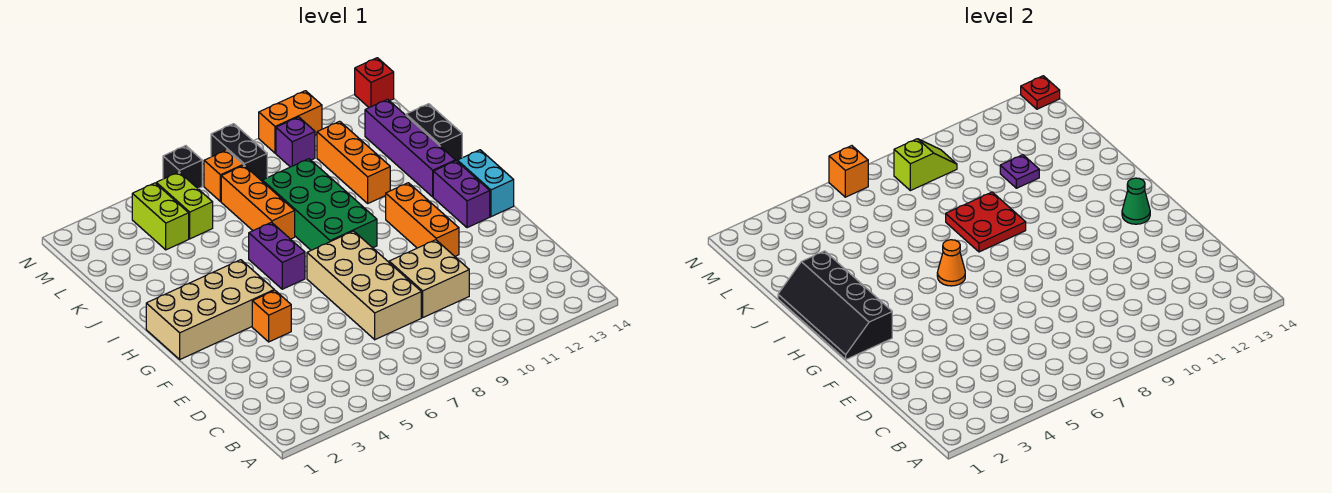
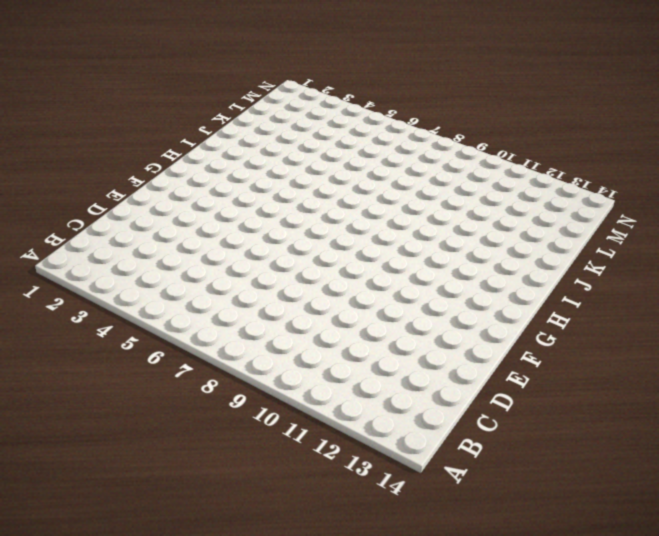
none -> tan brick D7:G8 level 1
none -> tan brick D9:E10 level 1
none -> orange brick F4 level 1

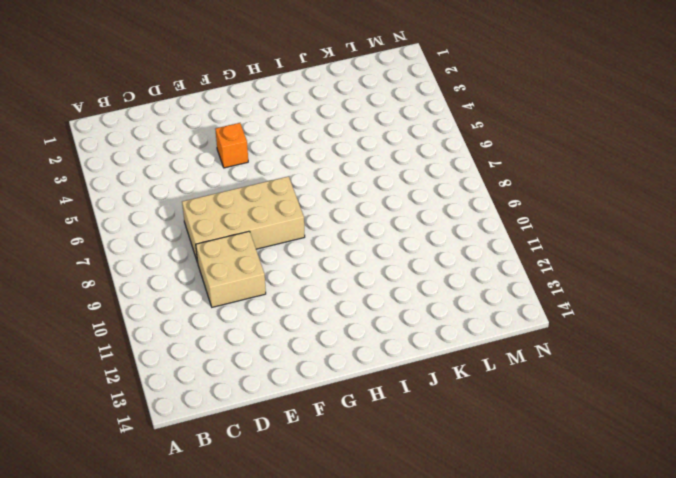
none -> orange brick F11:H11 level 1
none -> tan brick G1:H4 level 1
none -> purple brick G13:H13 level 1

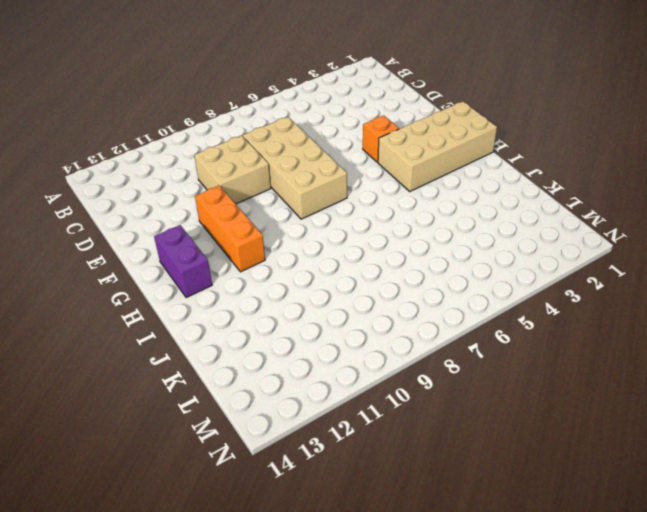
none -> cyan brick G14:H14 level 1
none -> purple brick H6:I6 level 1
none -> green brick H8:K9 level 1

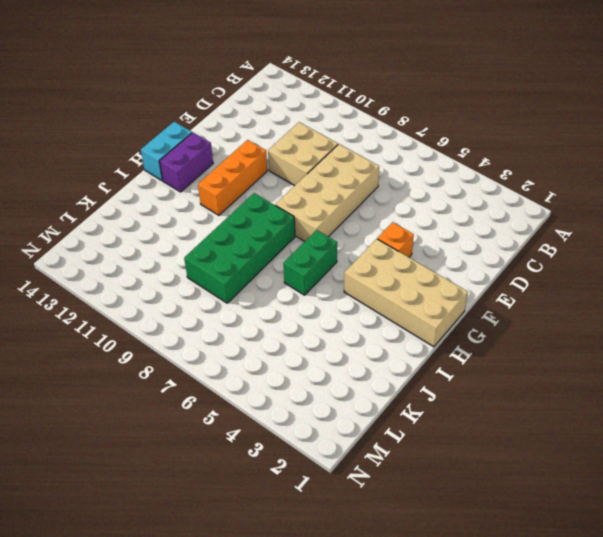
green brick H6:I6 level 1 -> purple brick H6:I6 level 1
none -> purple brick I13:L13 level 1
none -> orange brick J7:L7 level 1
none -> orange brick J11:L11 level 1

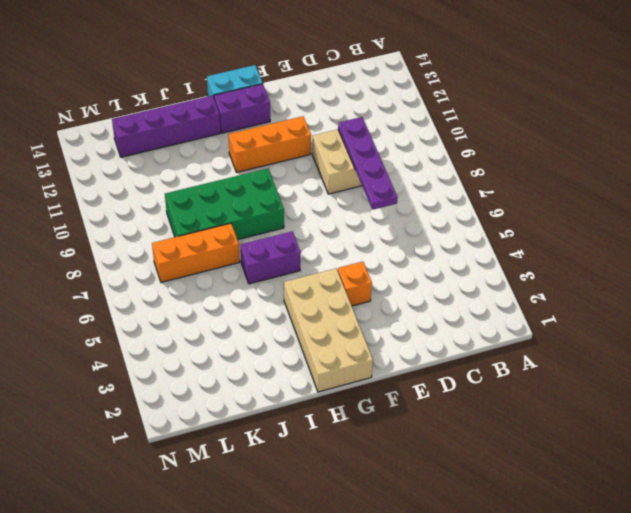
purple plate D7:D10 level 2 -> none
none -> tan brick D7:G8 level 1
none -> orange brick J11:L11 level 1
none -> black brick J14:K14 level 1

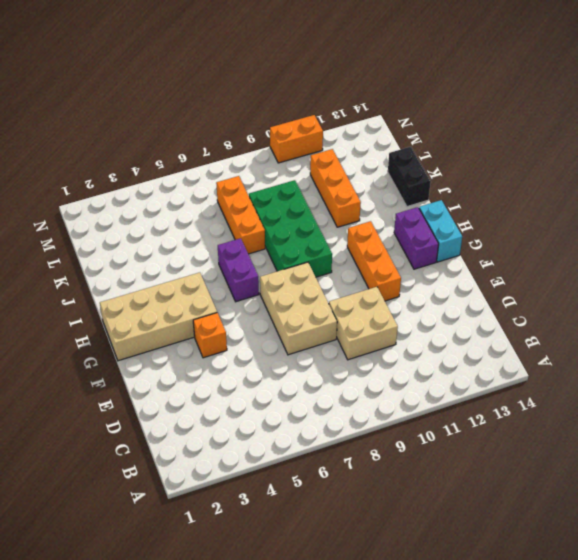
tan brick E7:G8 level 1 -> tan brick D7:G8 level 1
none -> purple brick I13:L13 level 1
none -> lime brick L4:M4 level 1
none -> lime brick L5:M5 level 1

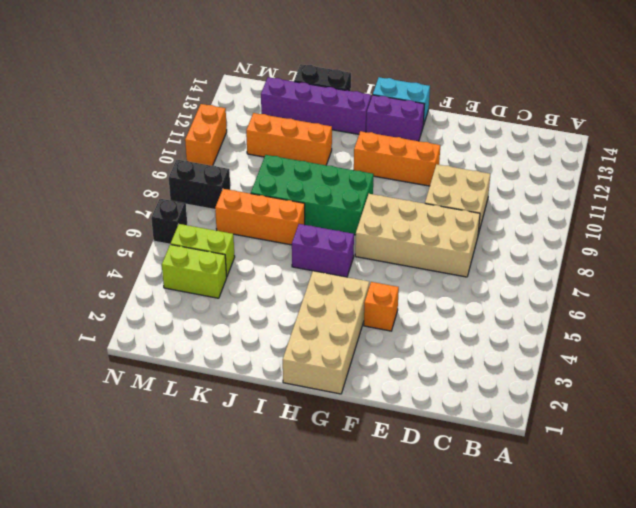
none -> orange brick M7 level 1
none -> purple brick M10 level 1
none -> red brick N14 level 1

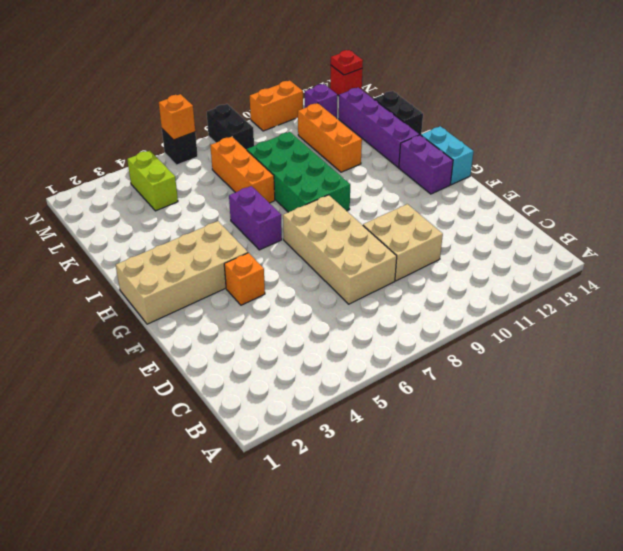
purple brick M12 level 1 -> purple brick M10 level 1
none -> orange brick F11:H11 level 1
none -> lime brick L5:M5 level 1
none -> orange brick M7 level 1

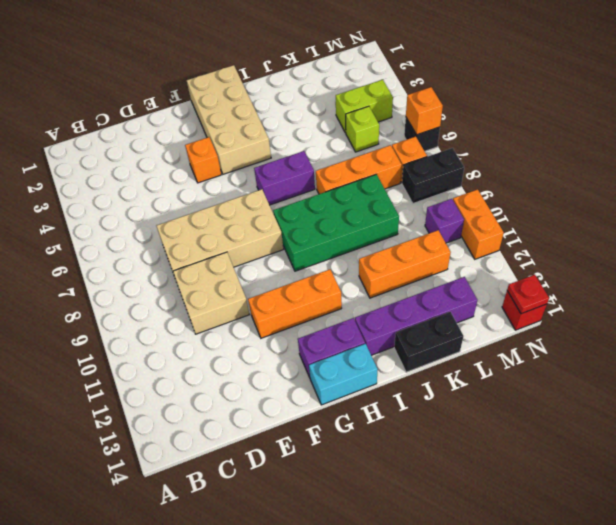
lime brick L5 level 1 -> lime brick L5:M5 level 1
none -> black slope G1:J2 level 2 top 2
none -> green cone G13 level 2
none -> orange cone H6 level 2

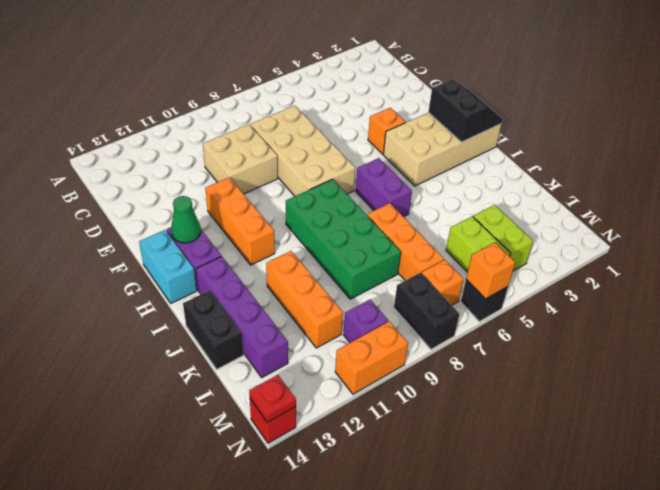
black slope G1:H2 level 2 top 2 -> black slope G1:J2 level 2 top 2
none -> orange cone H6 level 2
none -> red plate I8:J9 level 2
none -> purple plate K11 level 2

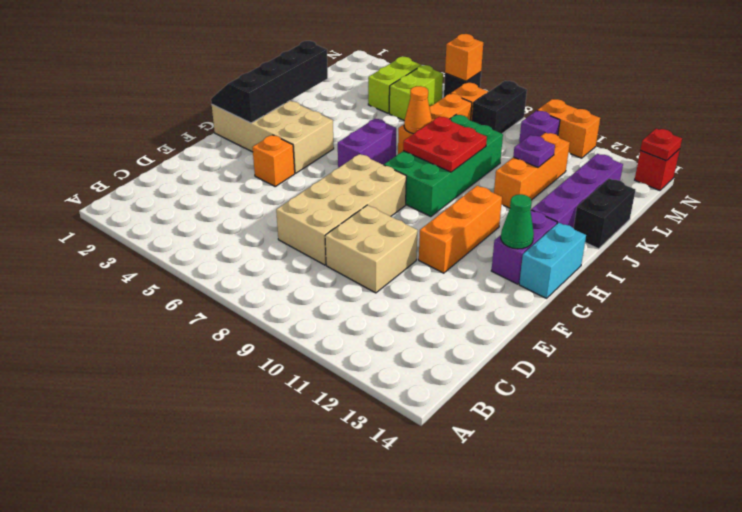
orange cone J7 level 2 -> orange cone H6 level 2
none -> lime slope M8:M9 level 2 top 8

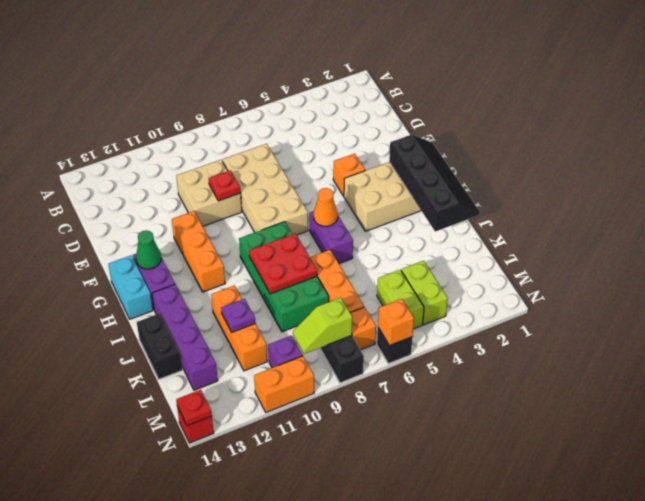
red plate E9 level 2 -> none

